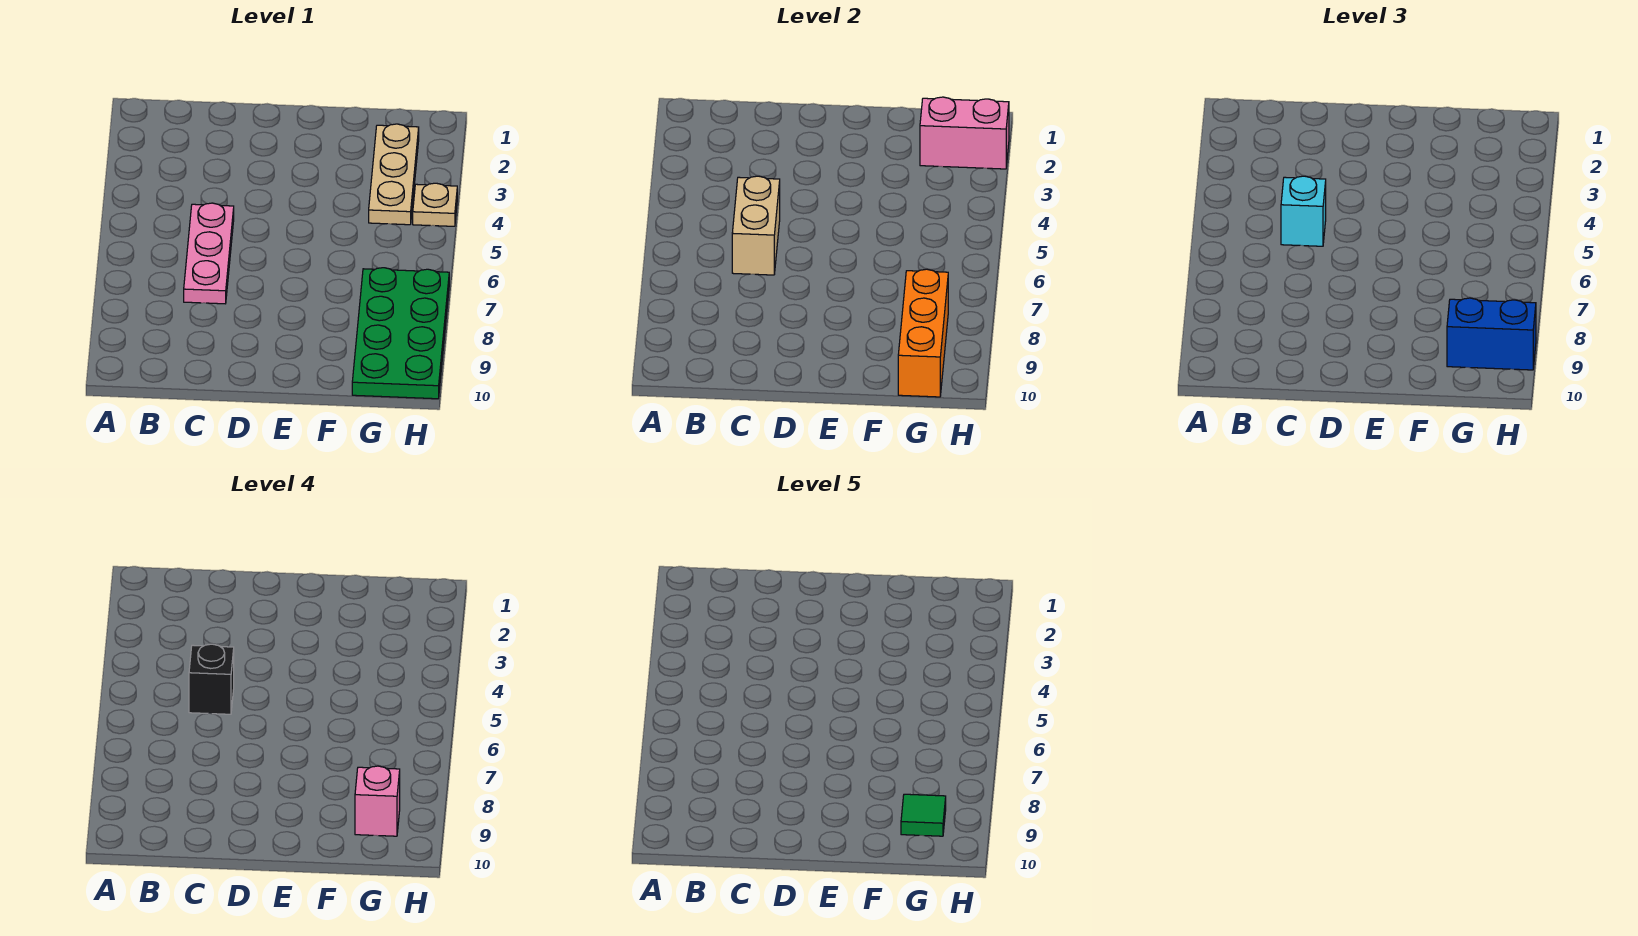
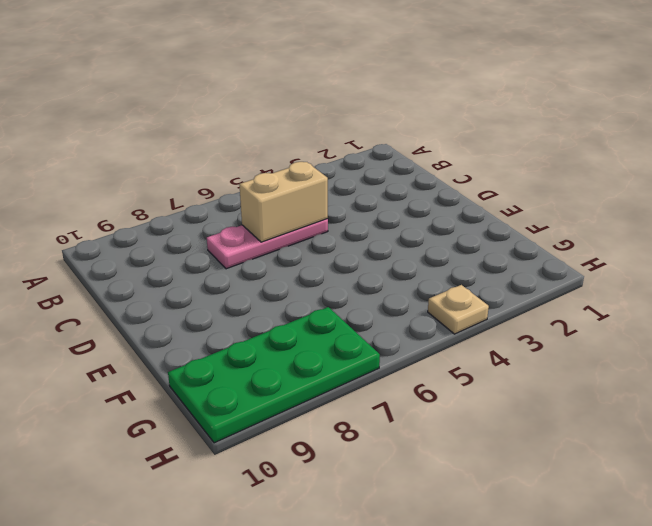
none -> tan plate G2:G4 level 1
none -> pink brick G2:H2 level 2
none -> orange brick G8:G10 level 2

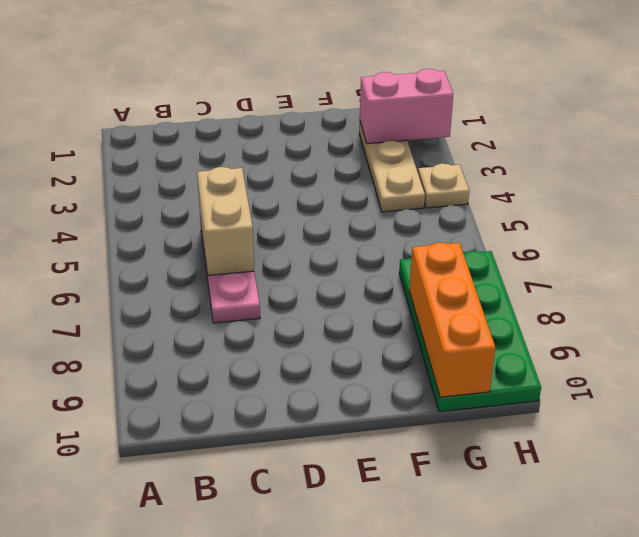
none -> cyan brick C5 level 3
none -> blue brick G9:H9 level 3
none -> black brick C5 level 4

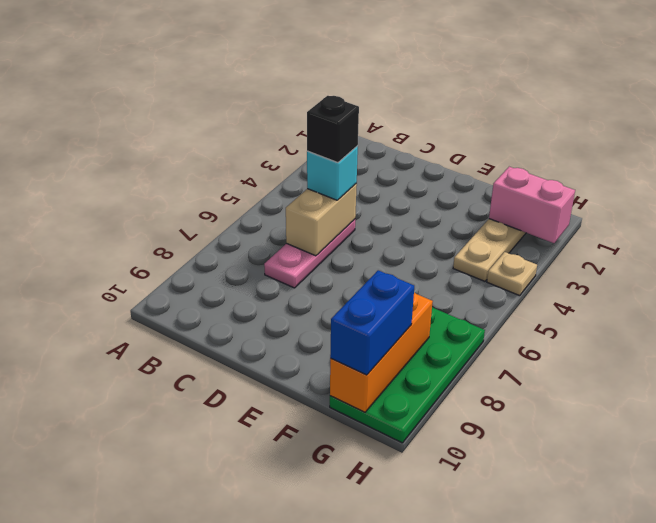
blue brick G9:G10 level 3 -> blue brick G9:H9 level 3
none -> pink brick G9 level 4
none -> green tile G9 level 5

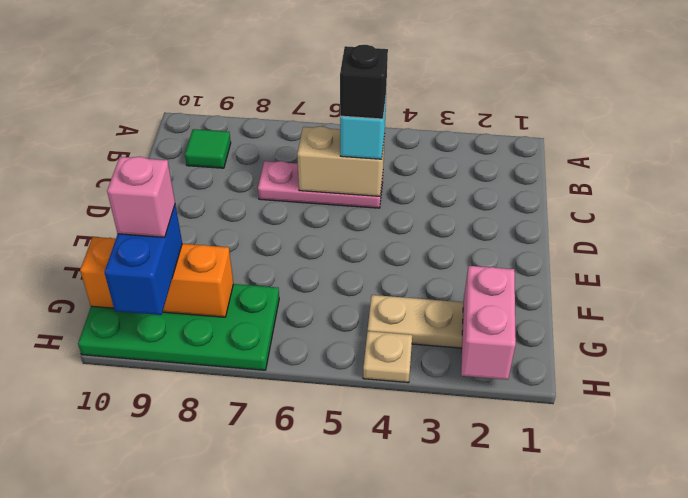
green tile B9 level 1 -> green tile G9 level 5

